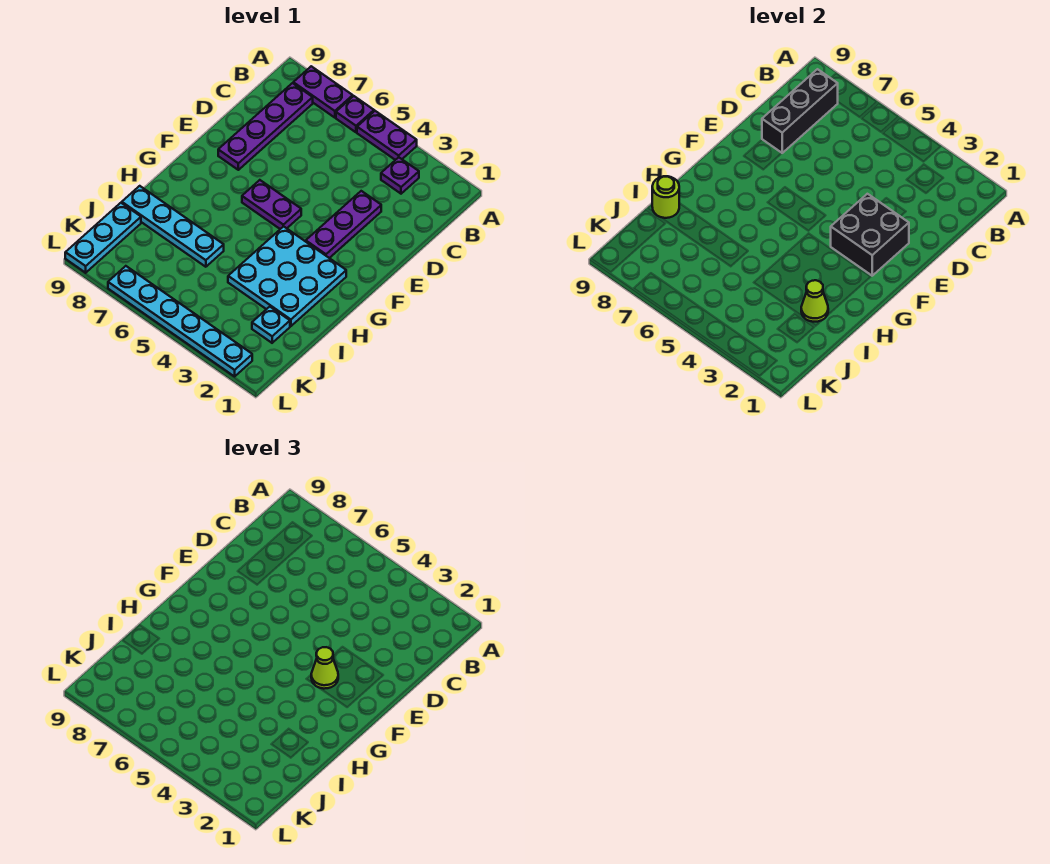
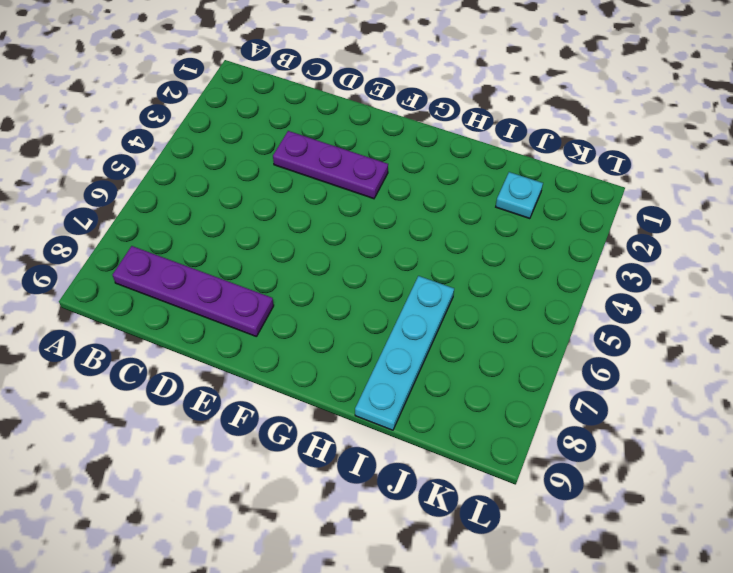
none -> purple plate A4:A5 level 1
none -> purple plate A6 level 1
none -> purple plate A7:A8 level 1

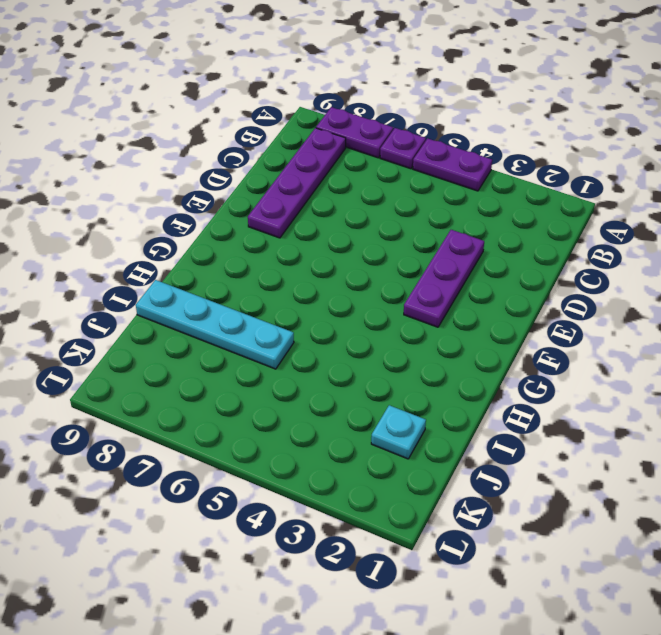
none -> purple plate B3 level 1
none -> purple plate F5:F6 level 1
none -> cyan plate G2:I4 level 1

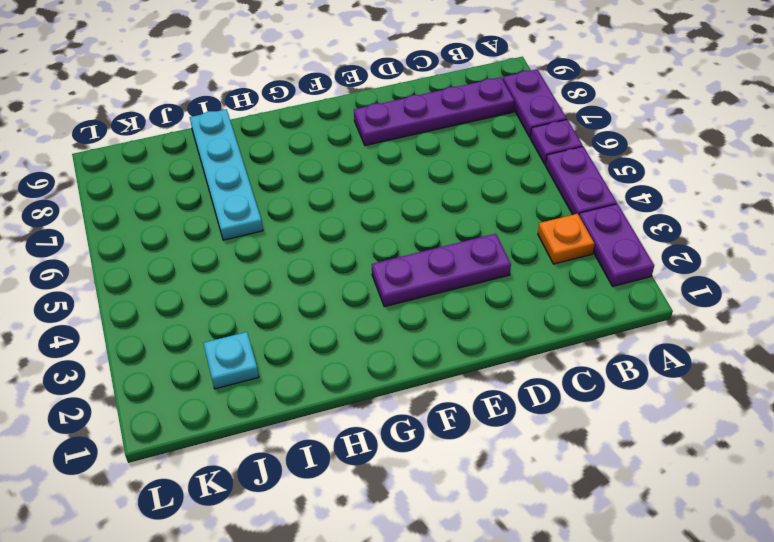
purple plate A2:A3 level 1 -> purple plate F5:F6 level 1
orange plate B3 level 1 -> purple plate B3 level 1
none -> cyan plate G2:I4 level 1
none -> cyan plate J9:L9 level 1
none -> cyan plate L2:L7 level 1

